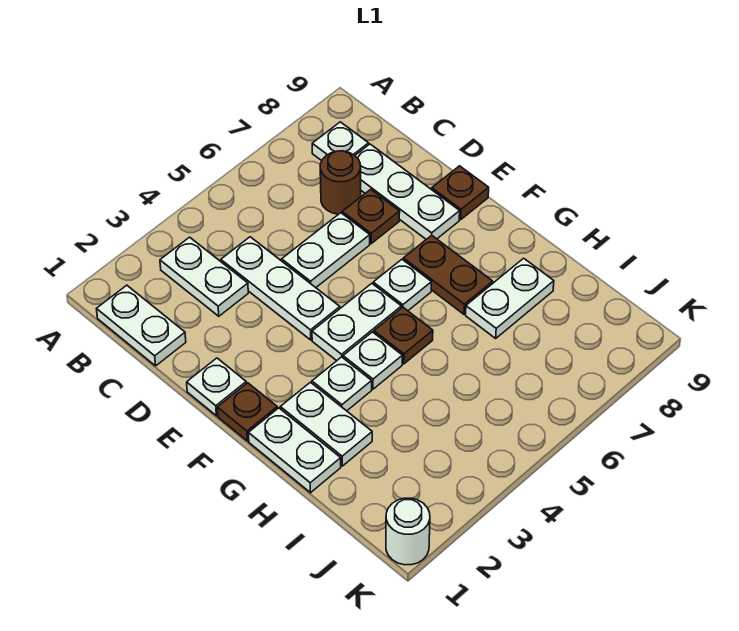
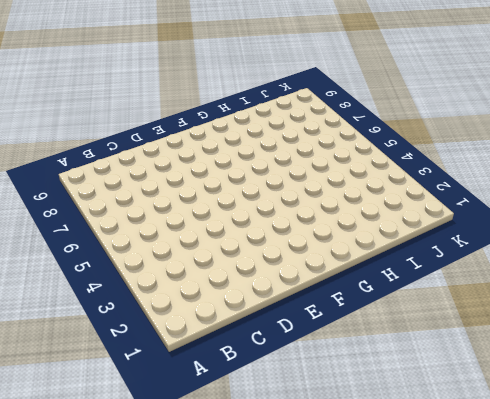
none -> white plate B1:C1 level 1
none -> white plate B3:C3 level 1
none -> white plate B8 level 1

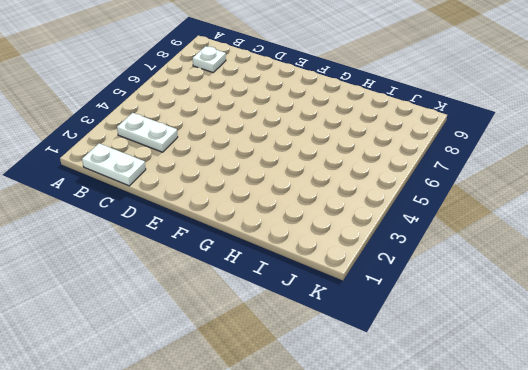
none -> white plate C4:E4 level 1
none -> brown round brick C7 level 1
none -> white plate C8:E8 level 1

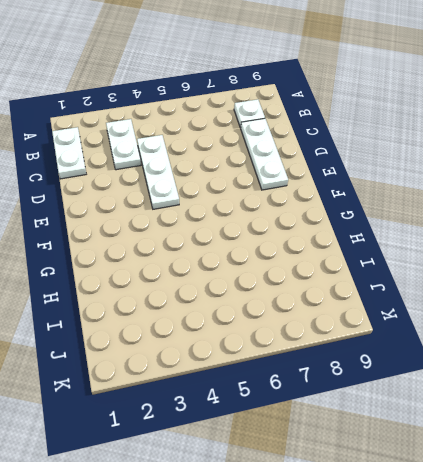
none -> brown round brick C7 level 1
none -> white plate D5:D6 level 1
none -> brown plate D7 level 1

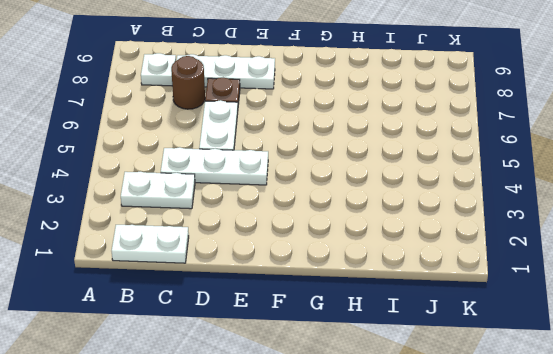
none -> white plate E1 level 1
none -> brown plate E9 level 1
none -> brown plate F1 level 1

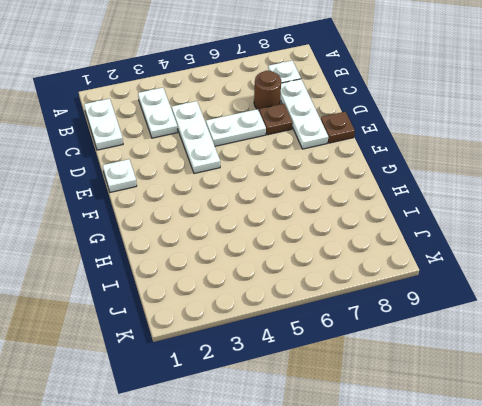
none -> brown plate F1 level 1
none -> white plate F4:F5 level 1
none -> white plate F6 level 1

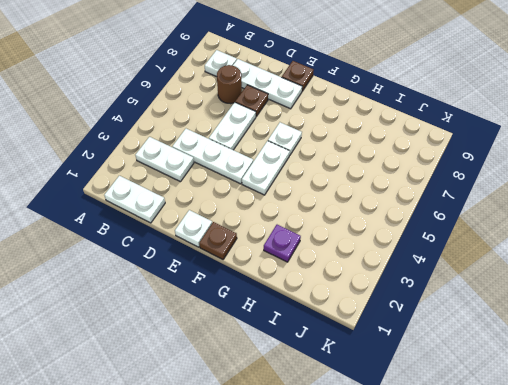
purple plate H2 level 1 -> white plate G2:H2 level 1
none -> brown plate F7:G7 level 1
none -> white plate G1:H1 level 1
none -> white plate G3 level 1

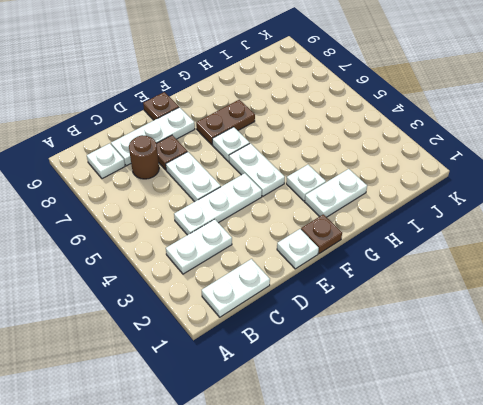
none -> white plate G1:H1 level 1
none -> white plate G4 level 1
none -> brown plate G5 level 1

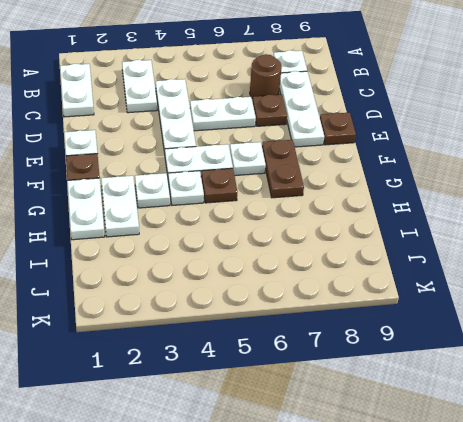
none -> white plate H7:H8 level 1
none -> white round brick K1 level 1

